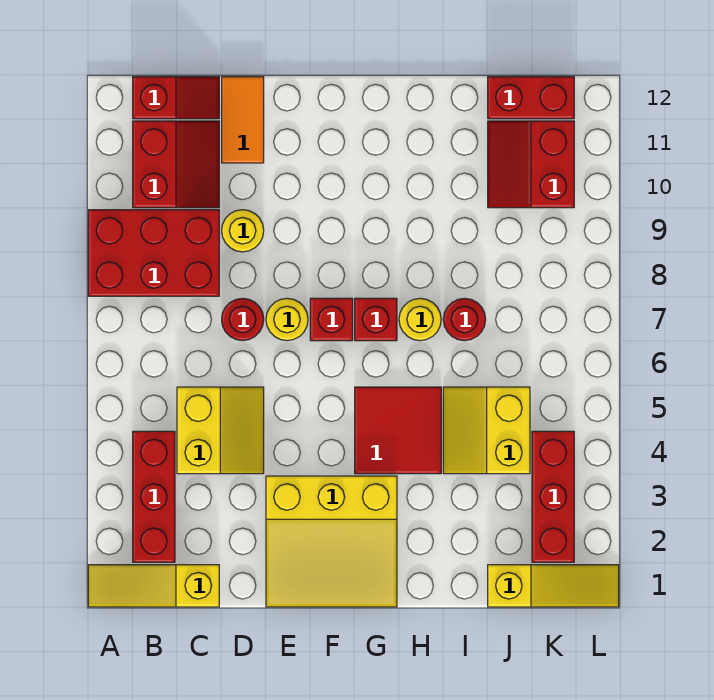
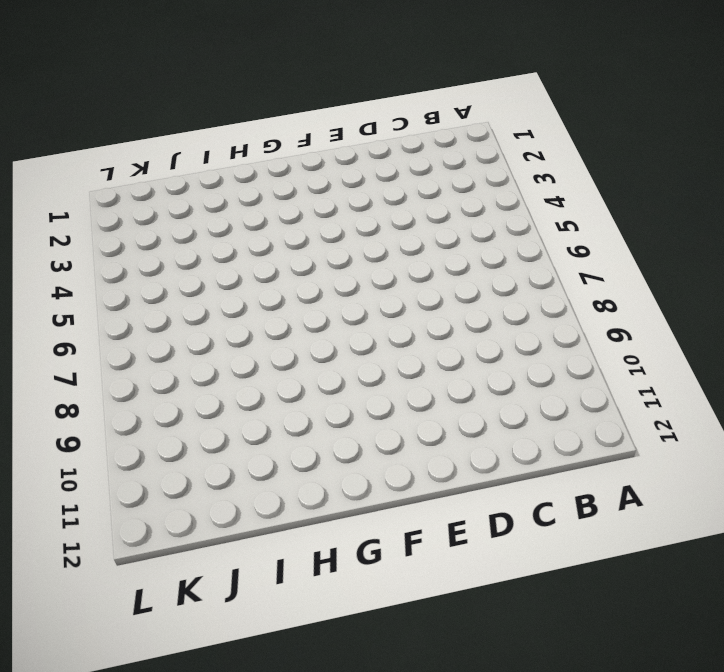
none -> yellow slope A1:C1 level 1 top C
none -> red brick A8:C9 level 1
none -> red brick B2:B4 level 1

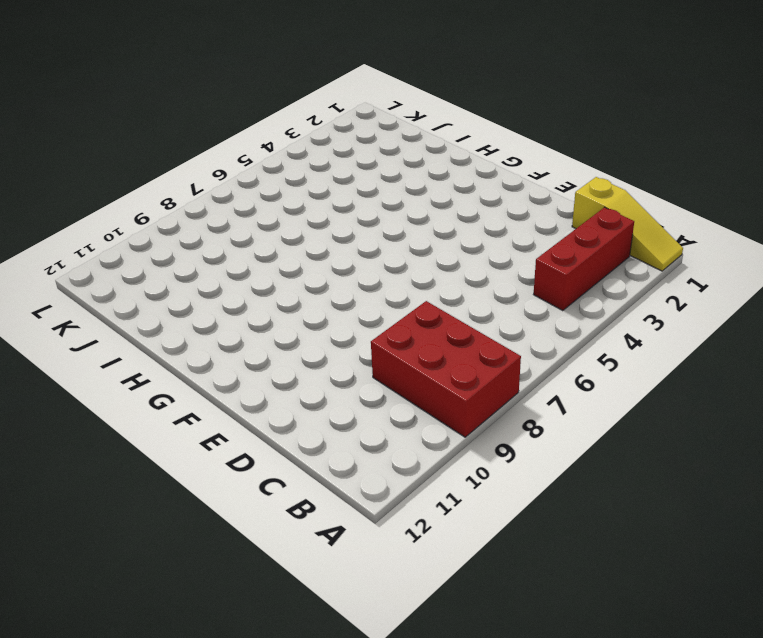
none -> red slope B10:C11 level 1 top B
none -> red slope B12:C12 level 1 top B
none -> yellow slope C4:D5 level 1 top C

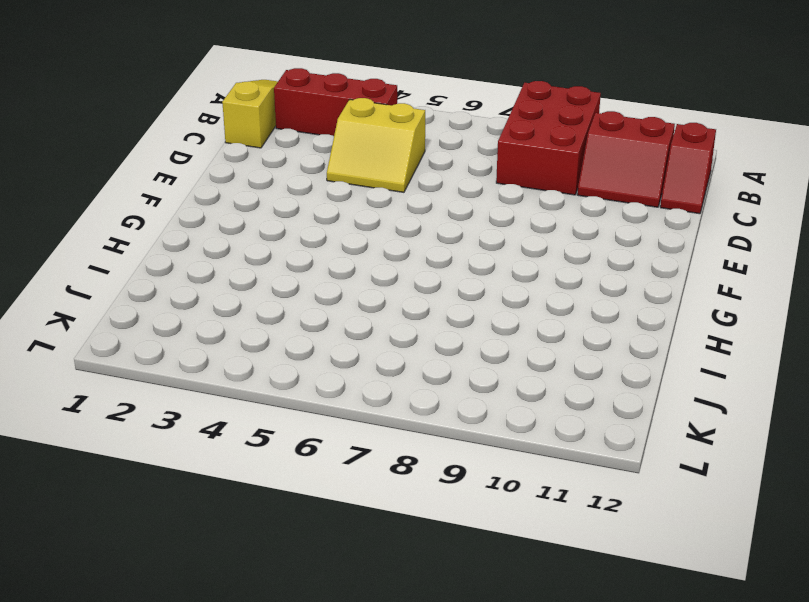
none -> red round brick D7 level 1
none -> yellow round brick D9 level 1
none -> orange tile D11:D12 level 1

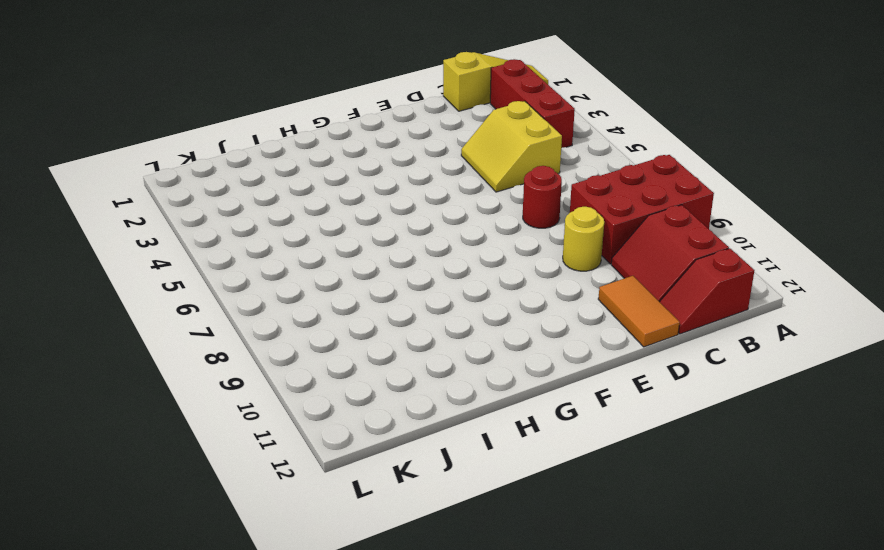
none -> yellow slope E1:G3 level 1 top 3
none -> yellow round brick E7 level 1
none -> red brick F7 level 1

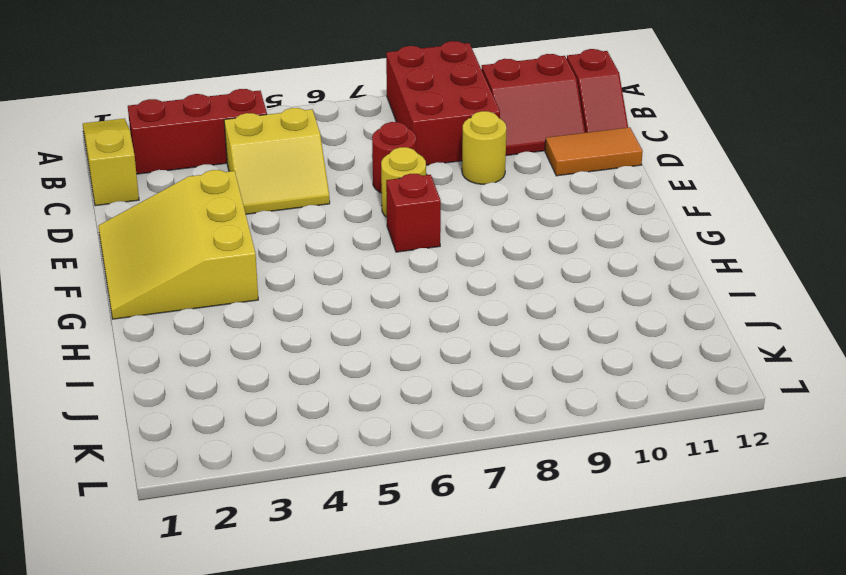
none -> red tile G4:H5 level 1
none -> red brick G7 level 1
none -> yellow round brick H7 level 1

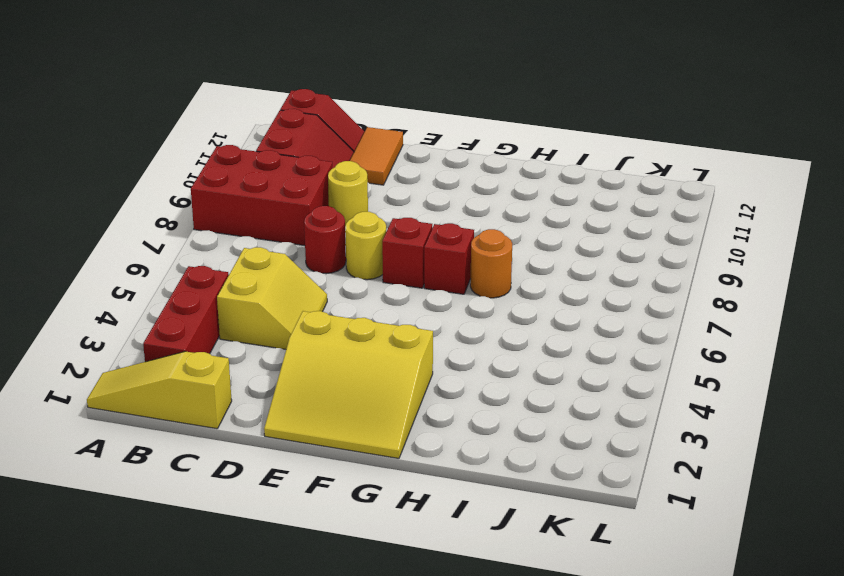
orange round brick H7 level 1 -> yellow round brick H7 level 1
none -> red tile G4:H5 level 1
none -> yellow slope I4:J5 level 1 top J
none -> red round brick I7 level 1

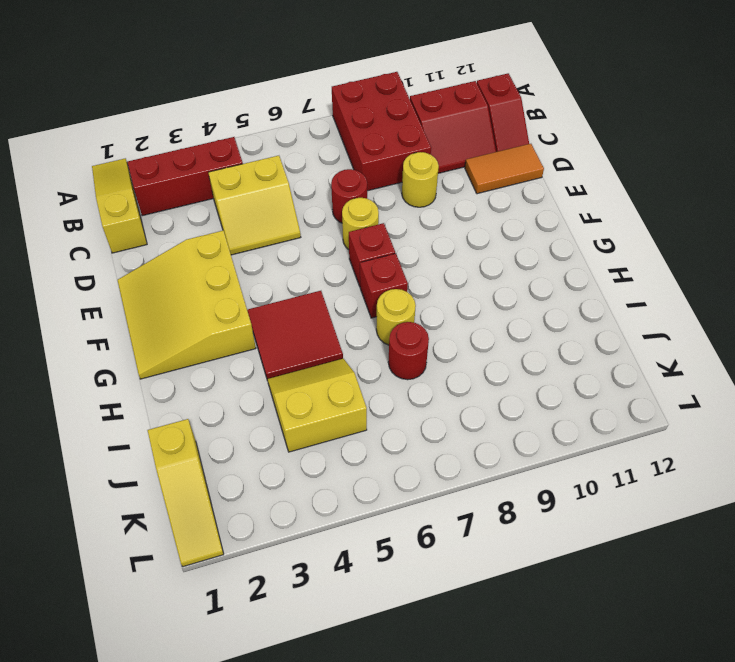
none -> red slope J10:K11 level 1 top K
none -> red brick J12:K12 level 1
none -> red brick K2:K4 level 1

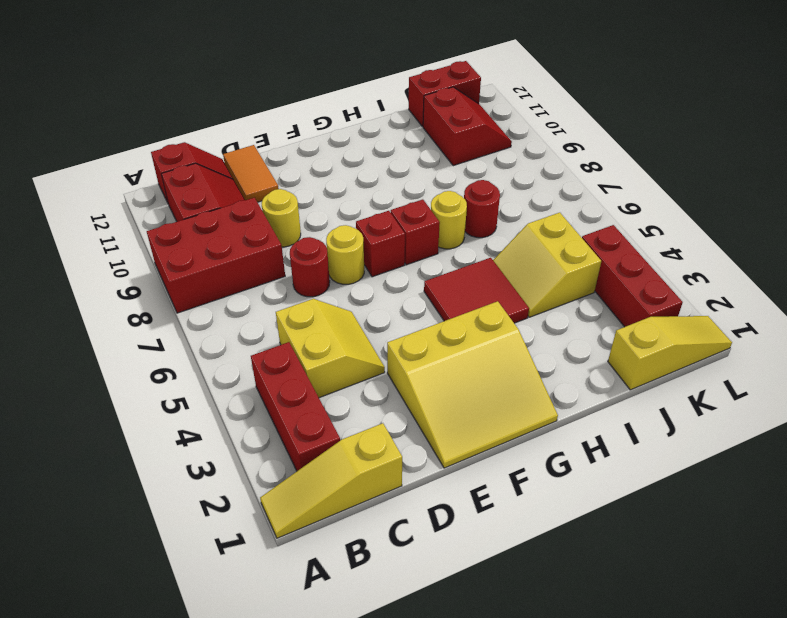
red slope J10:K11 level 1 top J -> red slope J10:K11 level 1 top K

